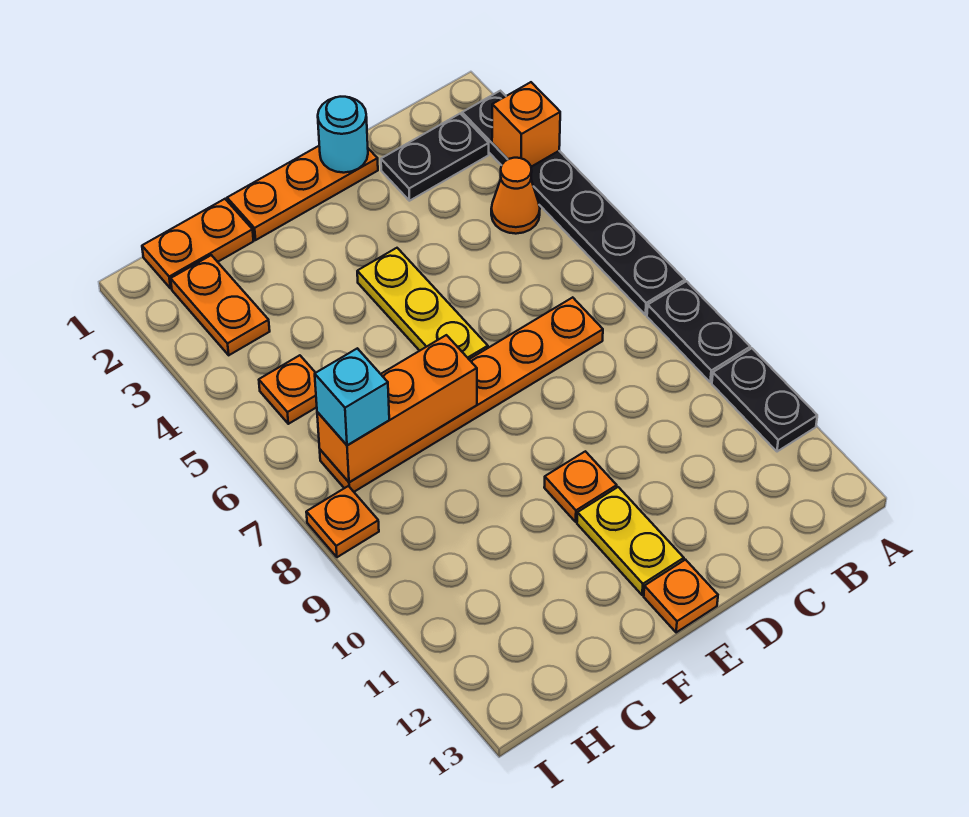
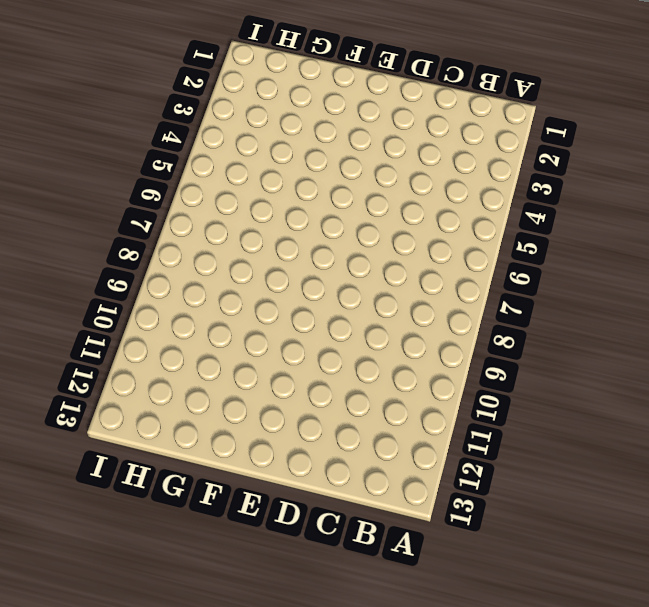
none -> black plate A2:A7 level 1
none -> black plate A8:A9 level 1
none -> black plate A10:A11 level 1

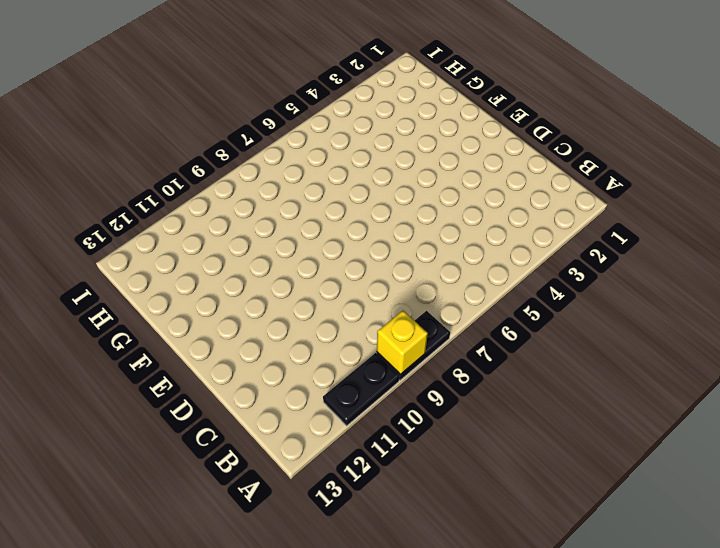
yellow brick A9 level 2 -> none
none -> black plate A2:A7 level 1
none -> black plate B2:C2 level 1
none -> orange cone B4 level 1

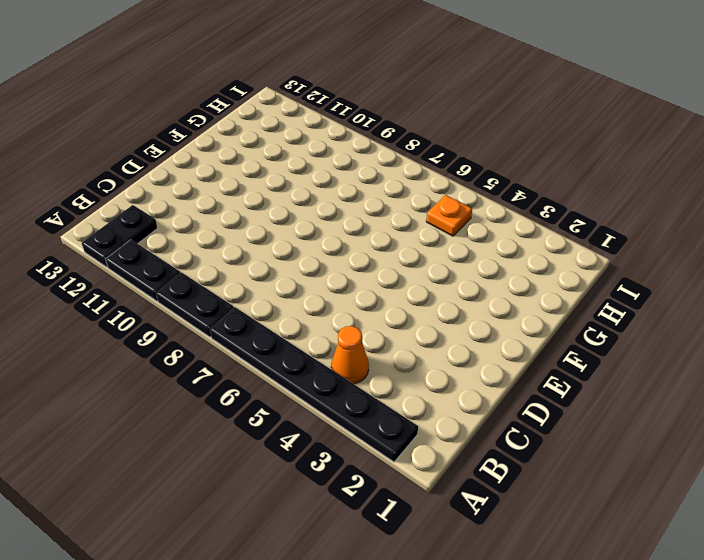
black plate A12:B12 level 1 -> black plate B2:C2 level 1
none -> orange plate C7:H7 level 1
none -> orange plate D1:F1 level 1
none -> yellow plate E4:E6 level 1

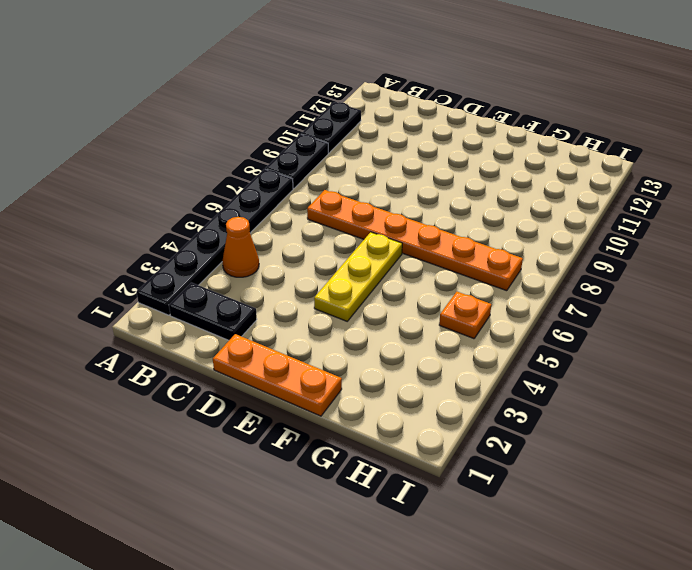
none -> orange plate E10 level 1
none -> yellow plate E11:E12 level 1
none -> orange plate E13 level 1

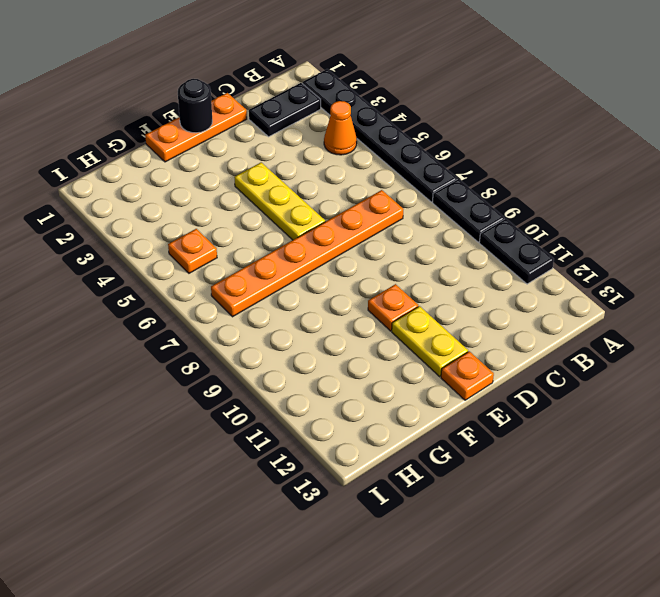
black round brick E1 level 2 -> none
none -> orange plate G1:H1 level 1
none -> orange plate H2:H3 level 1
none -> orange plate I8 level 1

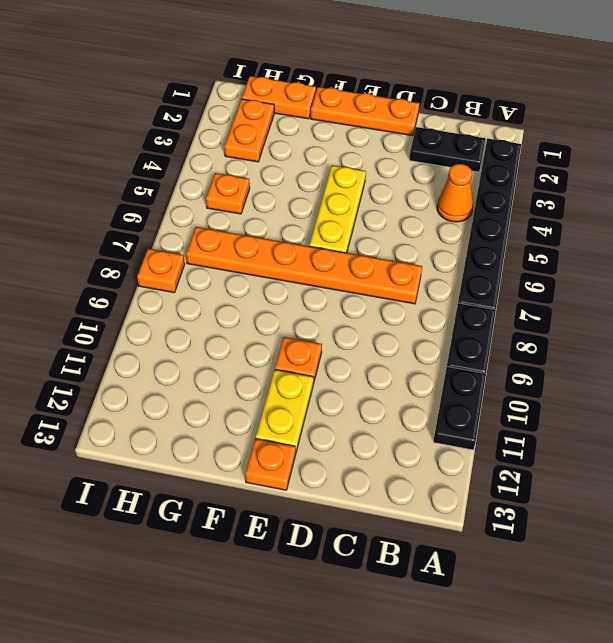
none -> orange brick A3 level 2
none -> cyan round brick D1 level 2
none -> orange brick F7:H7 level 2

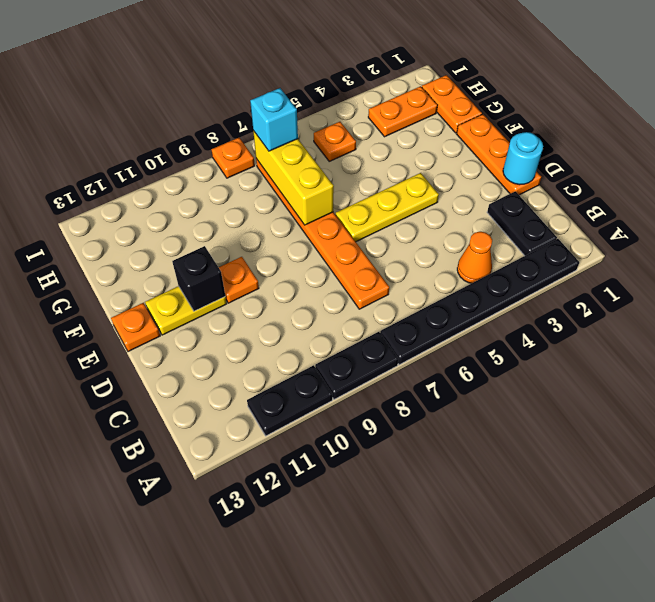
black brick E11 level 2 -> none
yellow brick F7:H7 level 2 -> orange brick F7:H7 level 2
none -> orange brick A3 level 2

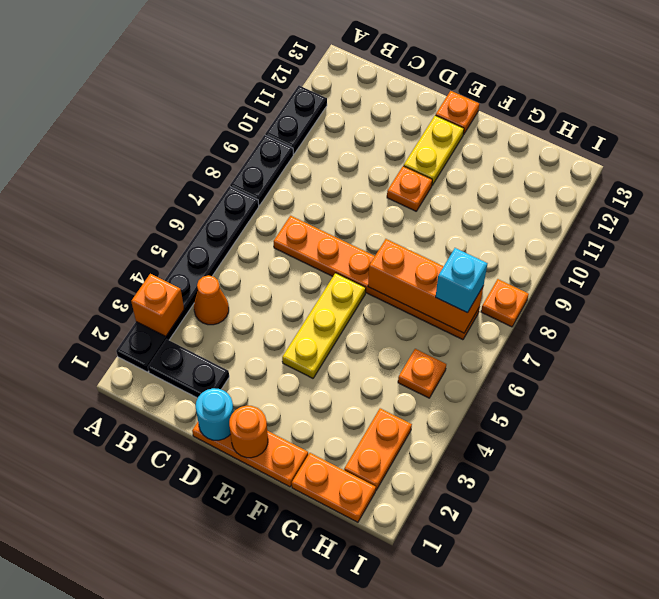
orange round brick E1 level 2 -> none

